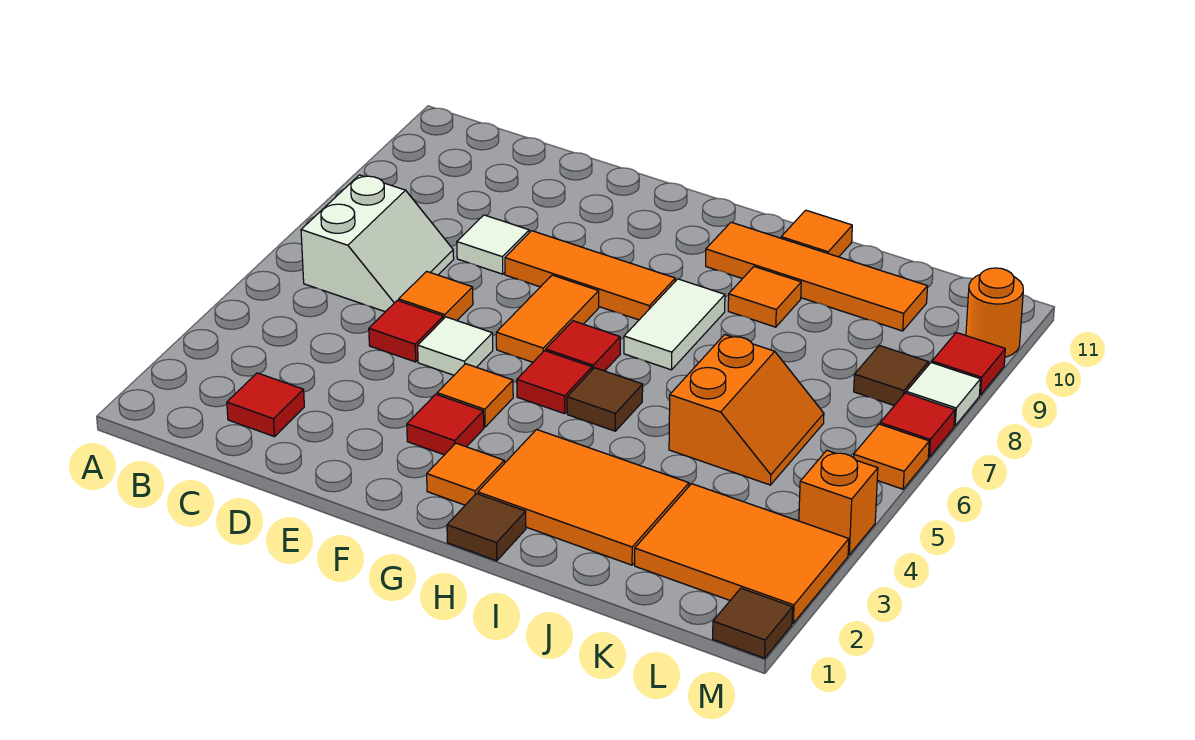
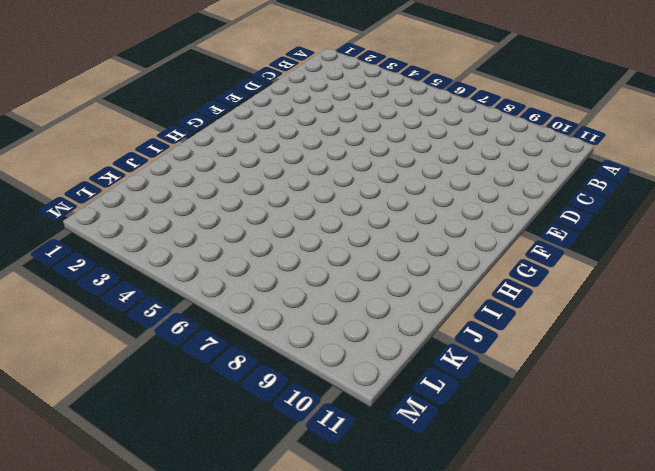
none -> white slope B6:C7 level 1 top B
none -> red tile C2 level 1
none -> red tile D5 level 1
none -> orange tile D6 level 1

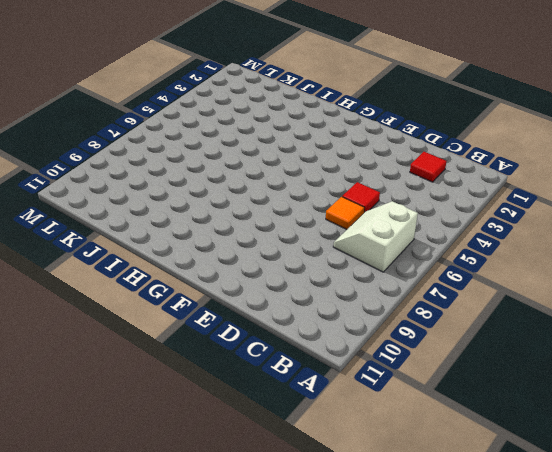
none -> white tile D8 level 1
none -> white tile E5 level 1
none -> orange tile E8:G8 level 1
none -> red tile F3 level 1

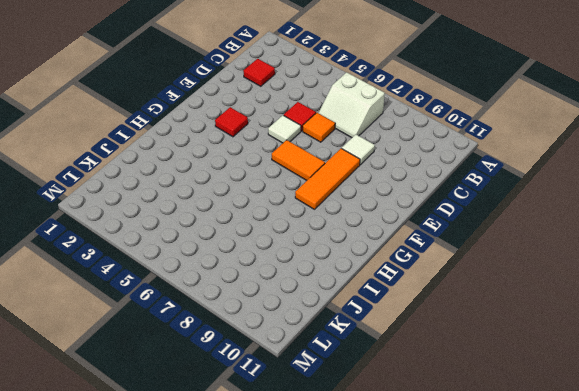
none -> orange tile F4 level 1
none -> orange tile G2 level 1
none -> red tile G5 level 1
none -> red tile G6 level 1

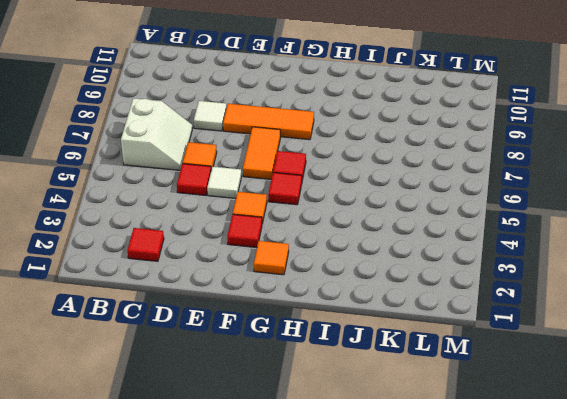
none -> brown tile H1 level 1
none -> orange tile H2:J3 level 1
none -> brown tile H5 level 1
none -> white tile H7:H8 level 1

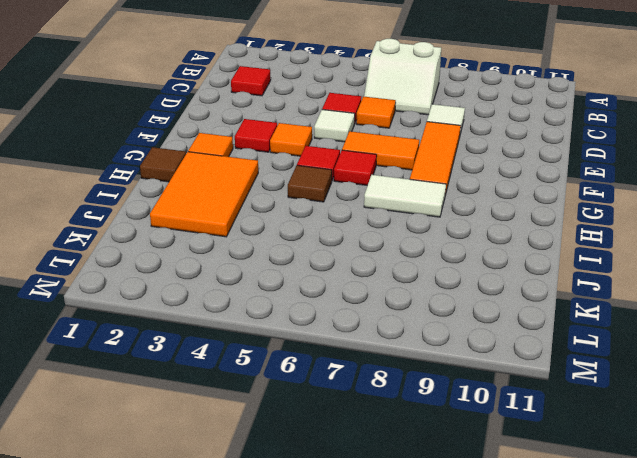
none -> orange tile H10:K10 level 1
none -> orange tile I9 level 1
none -> orange tile I11 level 1
none -> orange slope J5:K6 level 1 top J

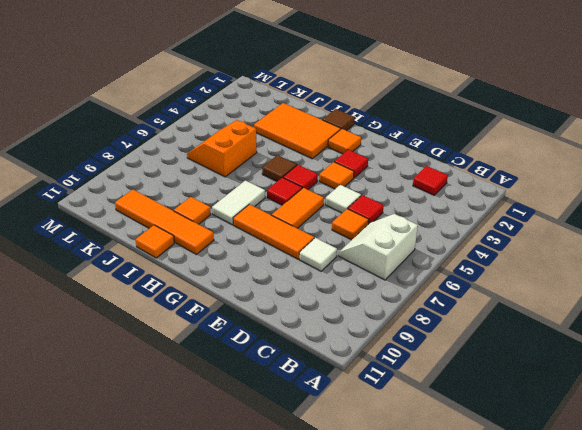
none -> orange tile K2:M3 level 1
none -> brown tile L8 level 1
none -> brown tile M1 level 1
none -> orange brick M4 level 1

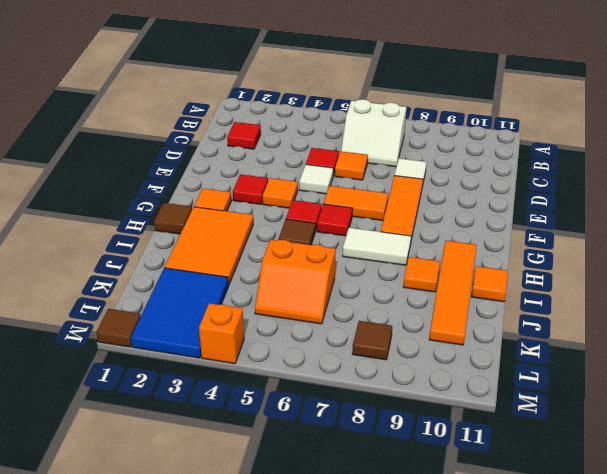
blue tile K2:M3 level 1 -> orange tile K2:M3 level 1
none -> orange tile M6 level 1
none -> red tile M7 level 1
none -> white tile M8 level 1
none -> red tile M9 level 1

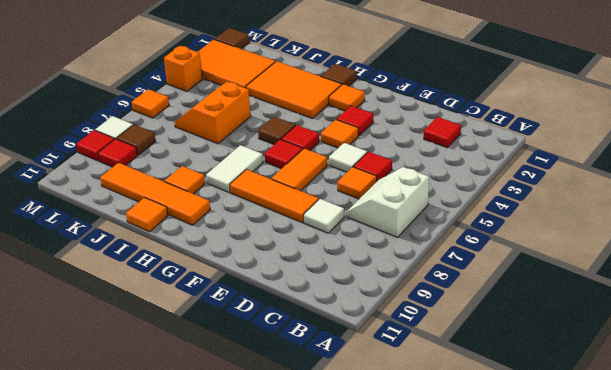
red tile L9 level 1 -> red tile M7 level 1
none -> orange round brick M10 level 1

